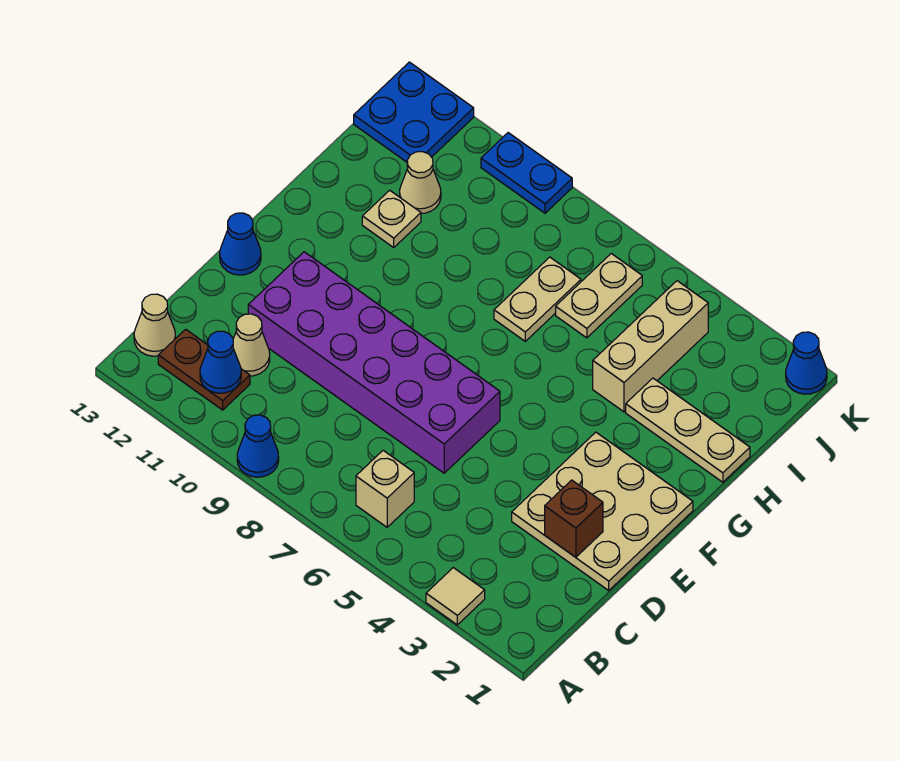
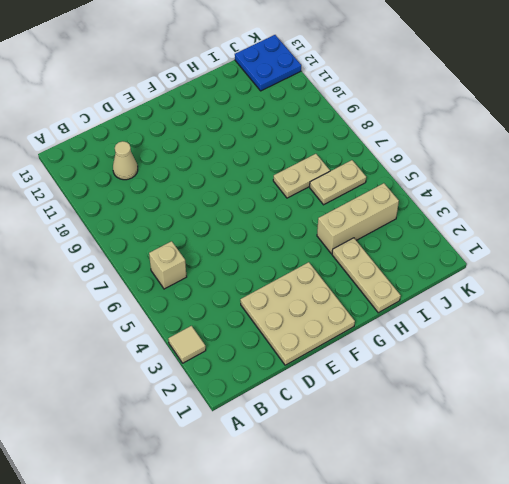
none -> blue cone A9 level 1
none -> brown plate B11:B12 level 1
none -> tan cone B13 level 1

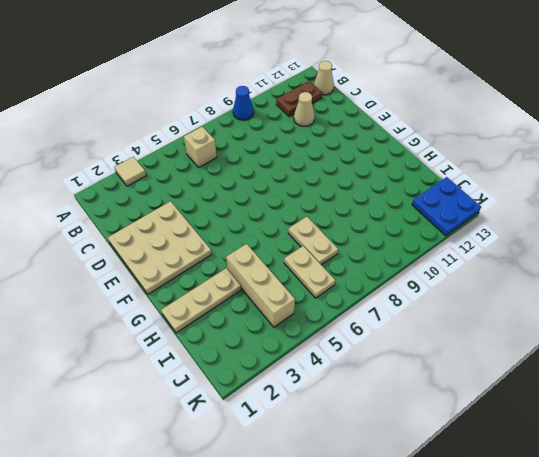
none -> purple brick D6:E11 level 1
none -> blue cone E13 level 1
none -> tan plate H11 level 1

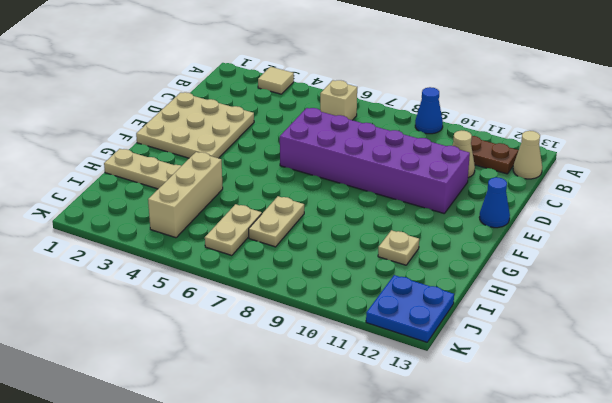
none -> tan cone I11 level 1
none -> blue cone K1 level 1
none -> blue plate K9:K10 level 1

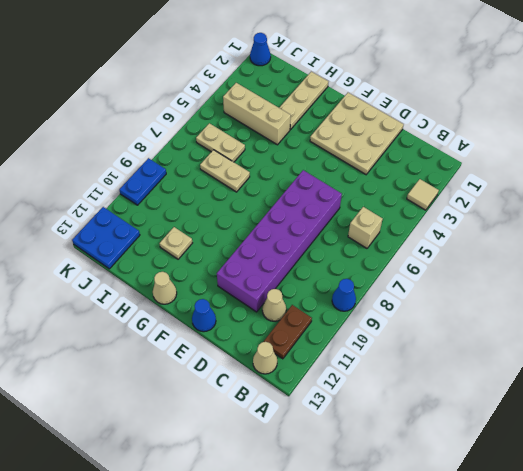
tan cone G13 level 1 -> tan cone I11 level 1
none -> blue cone B11 level 2
none -> brown brick D2 level 2

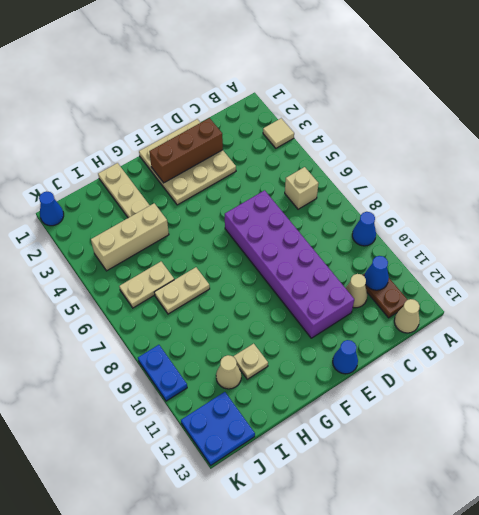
brown brick D2:F2 level 2 -> brown brick D2 level 2

